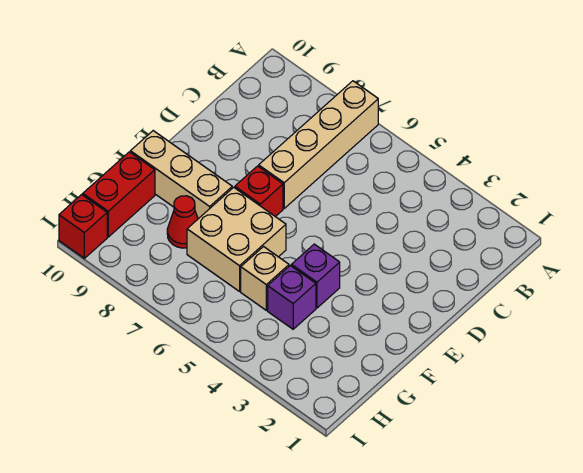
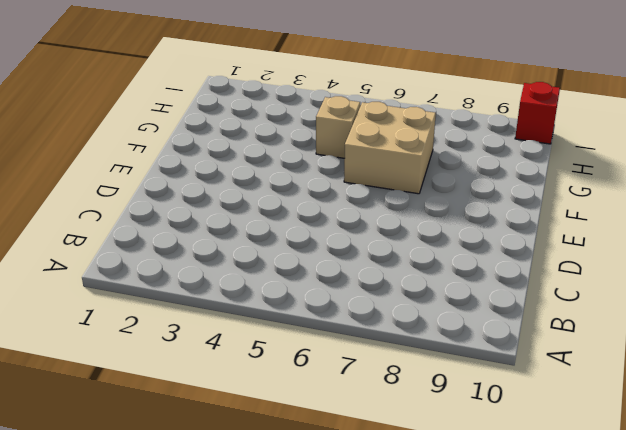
none -> tan brick A7:D7 level 1
none -> red brick E7 level 1

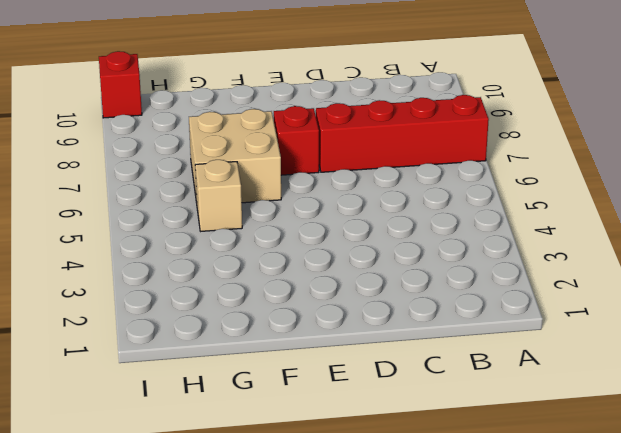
red brick A7:D7 level 1 -> tan brick A7:D7 level 1
none -> purple brick F4 level 1
none -> tan brick F8:F10 level 1

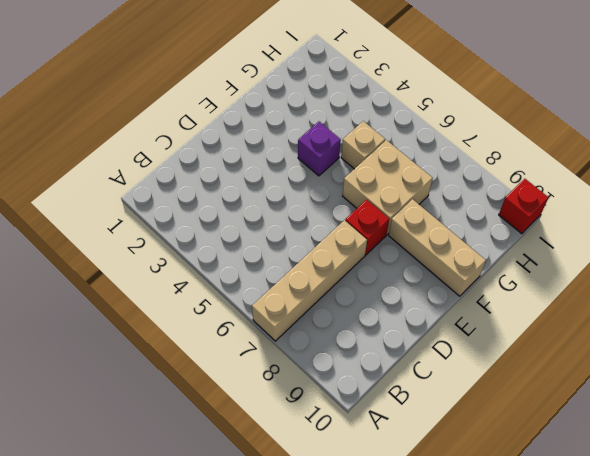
none -> purple brick G4 level 1
none -> red cone G8 level 1

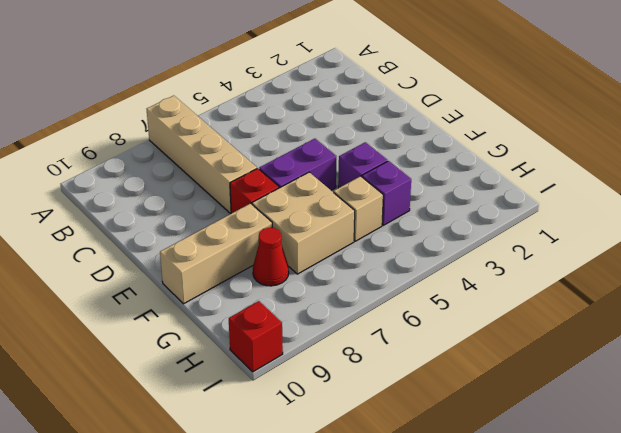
purple brick E5:E6 level 1 -> none
none -> red brick G10:H10 level 1

